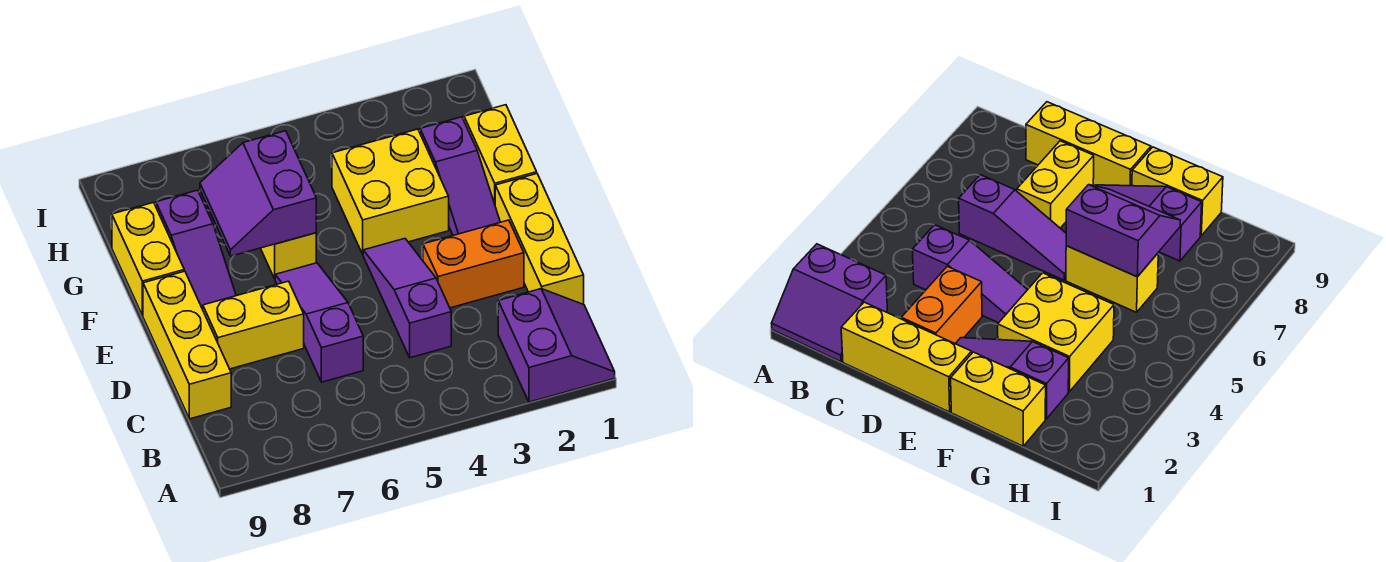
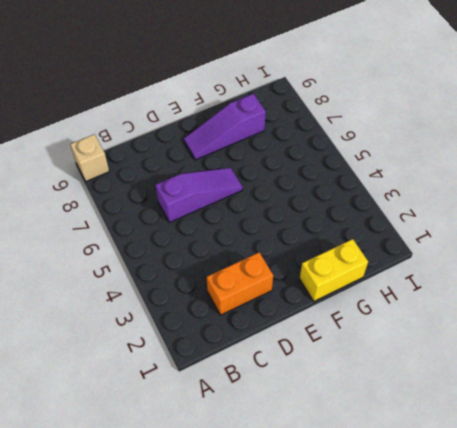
tan brick A9 level 1 -> none
orange brick C2:D2 level 1 -> orange brick D2:D3 level 1
none -> purple slope A1:B2 level 1 top 2
none -> yellow brick C1:E1 level 1
none -> purple slope C4:E4 level 1 top C

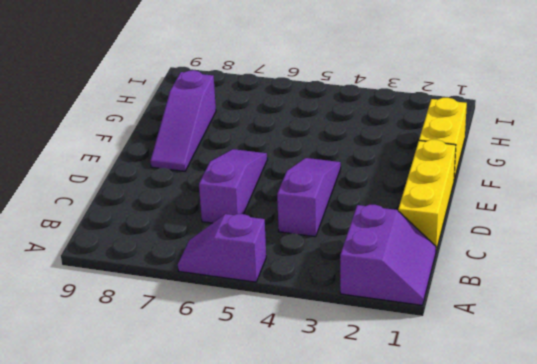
purple slope A5:A6 level 1 top 5 -> none
none -> yellow brick C9:E9 level 1
none -> orange brick D2:D3 level 1
none -> yellow brick D7:D8 level 1

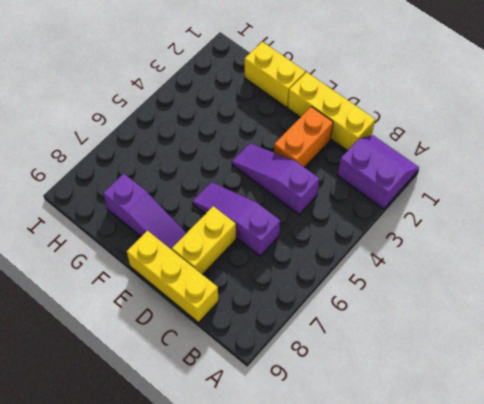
none -> purple slope E2:G2 level 1 top G
none -> yellow brick F3:G4 level 1
none -> yellow brick F6:G6 level 1

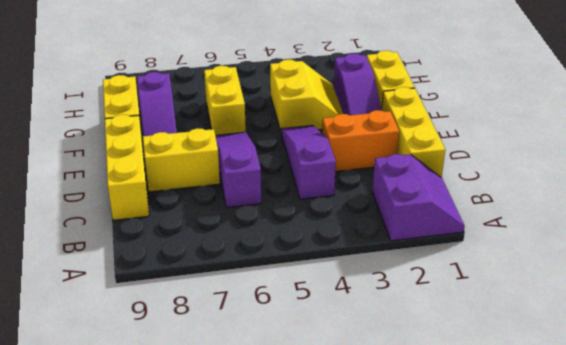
yellow slope F3:G4 level 1 top 4 -> yellow brick F3:G4 level 1
none -> purple slope F6:G7 level 2 top 6

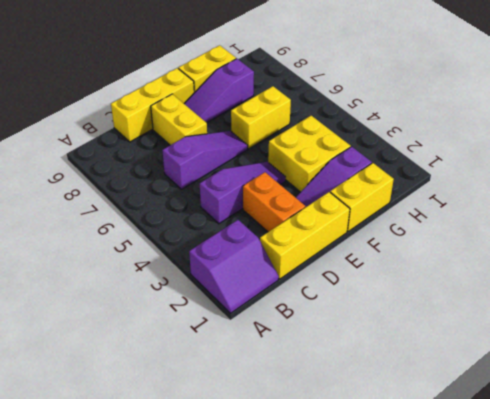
none -> purple slope F6:G7 level 2 top 6

